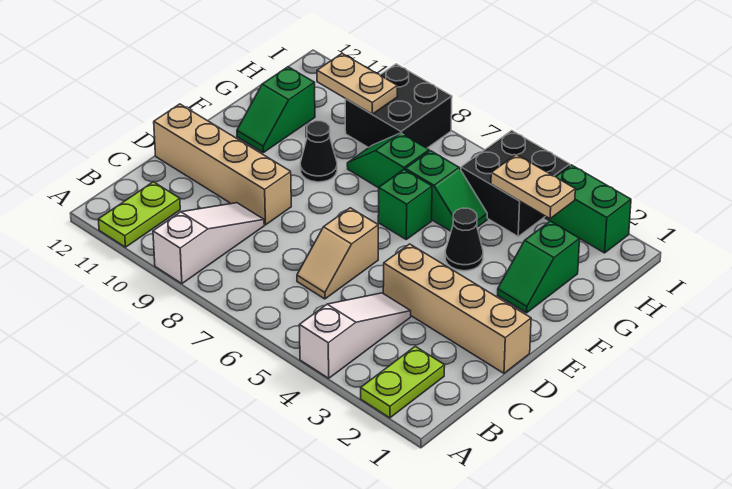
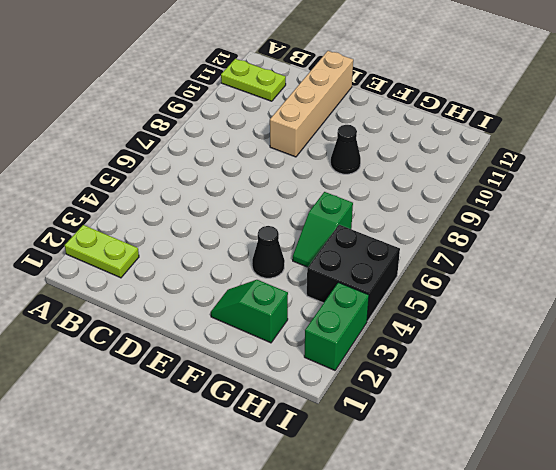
none -> white slope A4:C4 level 1 top A
none -> white slope A9:C9 level 1 top A
none -> tan slope C6:D6 level 1 top D

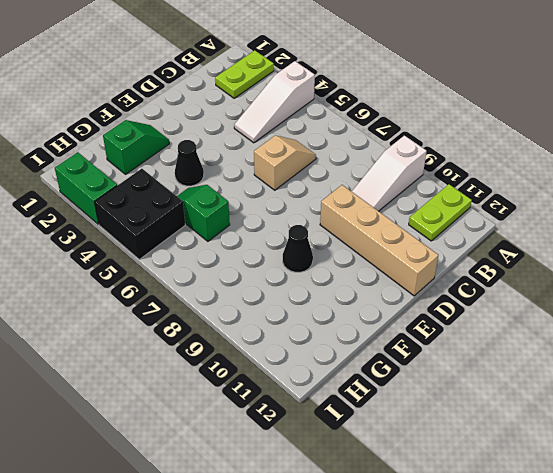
none -> tan brick D1:D4 level 1
none -> green brick F6 level 1
none -> green slope F11:G11 level 1 top G

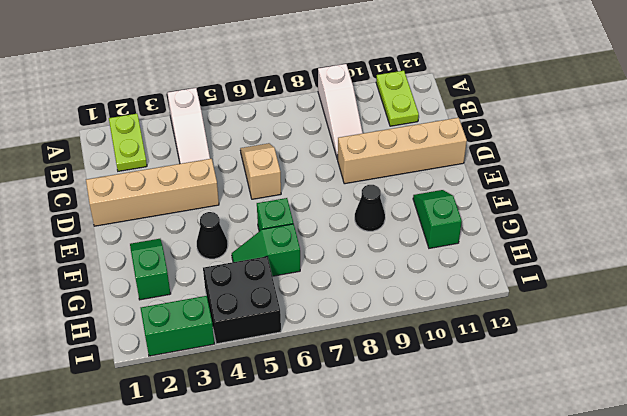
none -> green slope G7:G8 level 1 top 7
none -> black brick H8:I9 level 1
none -> tan plate H3:H4 level 2

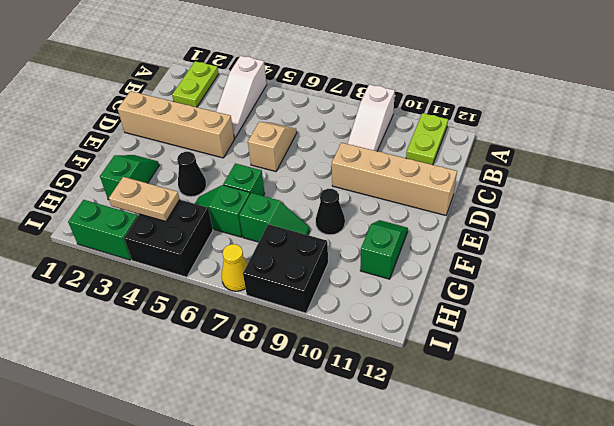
yellow cone I7 level 1 -> none
none -> tan plate H9:H10 level 2

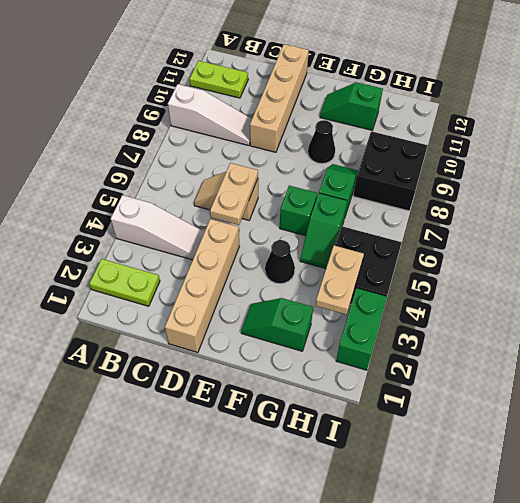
tan plate D5:D6 level 2 -> tan plate H9:H10 level 2

